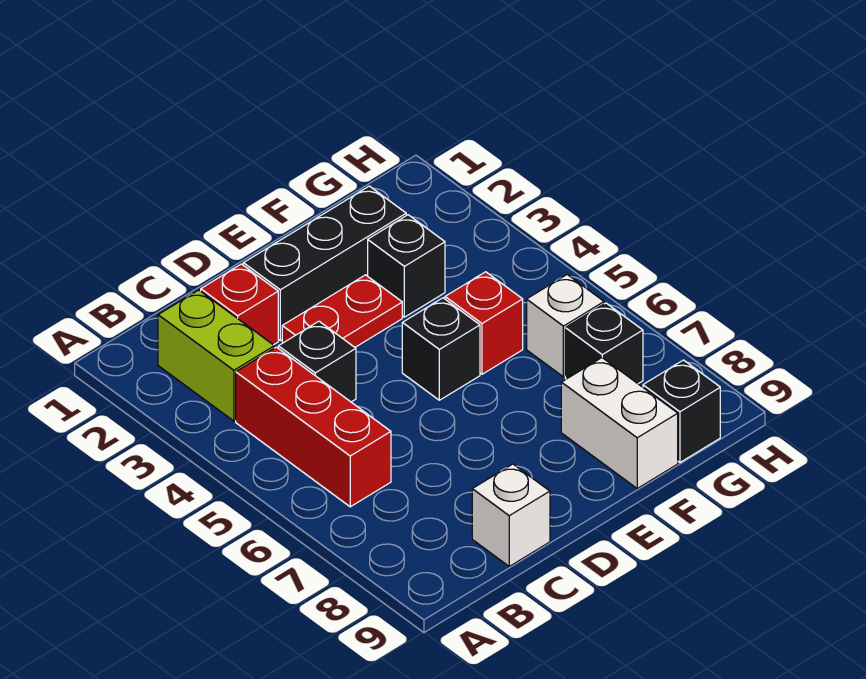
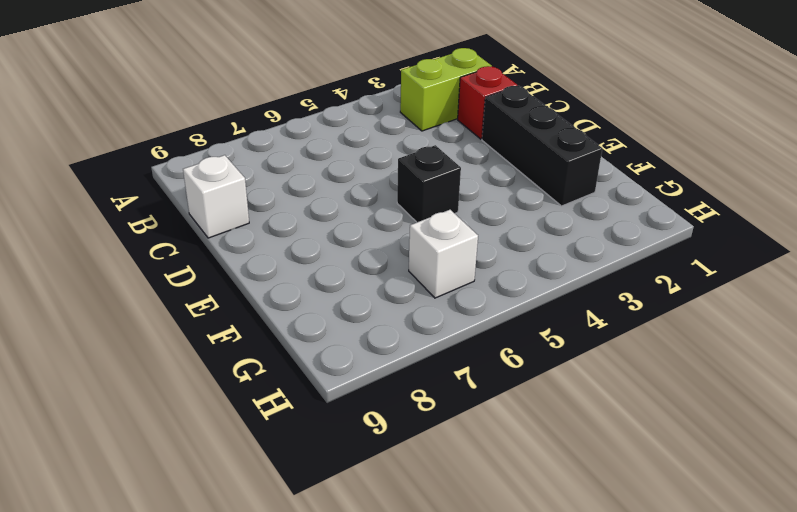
none -> red brick B4:B6 level 1
none -> black brick C4 level 1
none -> red plate D3:E3 level 1

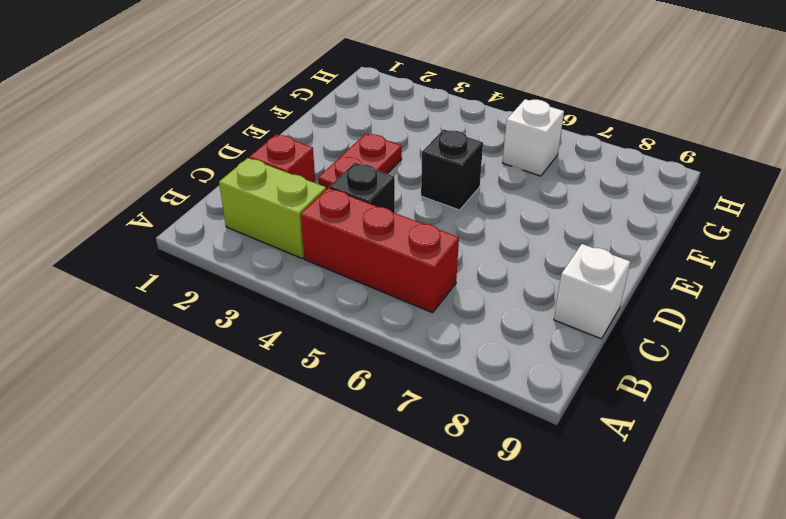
none -> black brick D2:F2 level 1
none -> black brick F3 level 1
none -> red brick F5 level 1

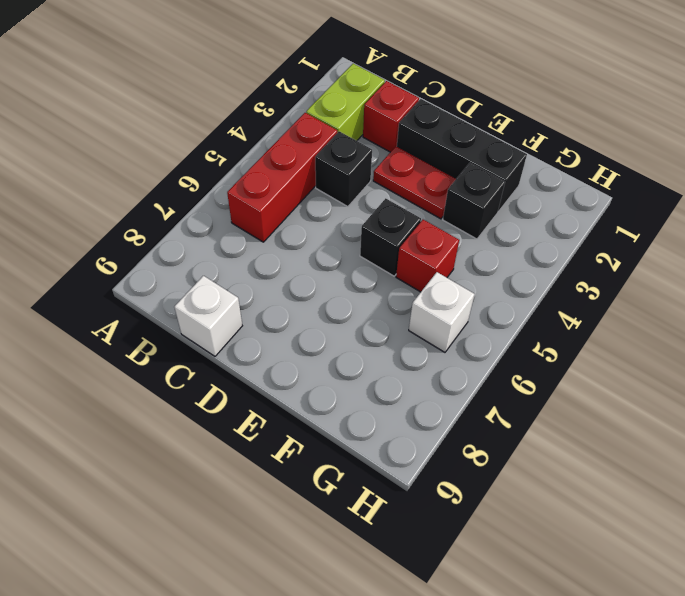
none -> white brick F8:F9 level 1
none -> black brick G7 level 1
none -> black brick G9 level 1

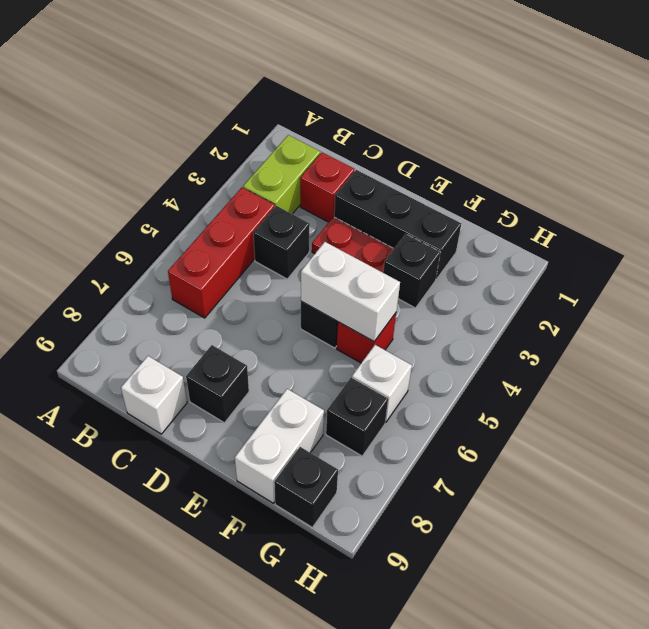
black brick D8 level 1 -> none
white brick E5:F5 level 2 -> none

